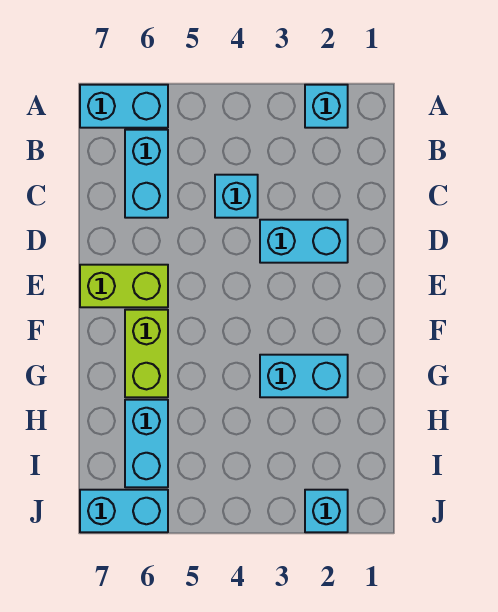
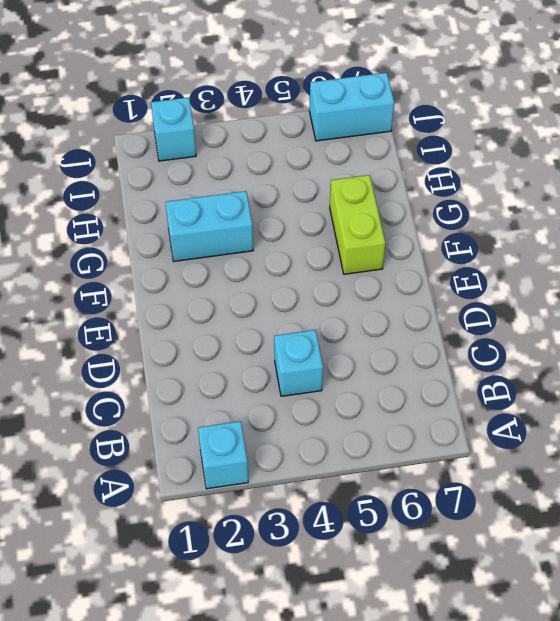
none -> cyan brick A6:A7 level 1
none -> cyan brick B6:C6 level 1

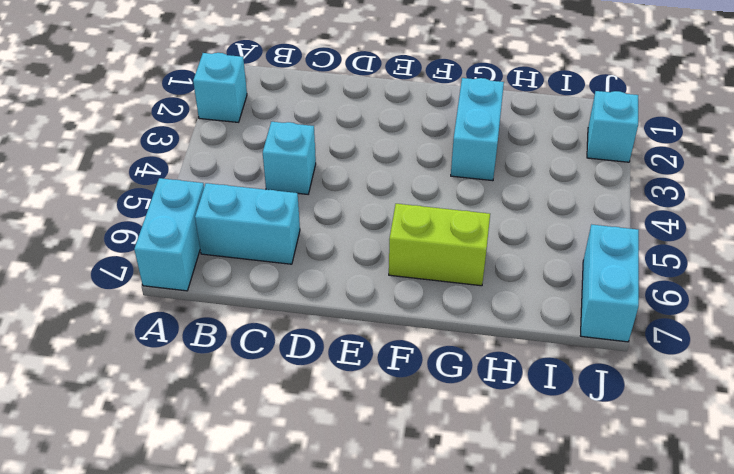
none -> cyan brick D2:D3 level 1
none -> lime brick E6:E7 level 1

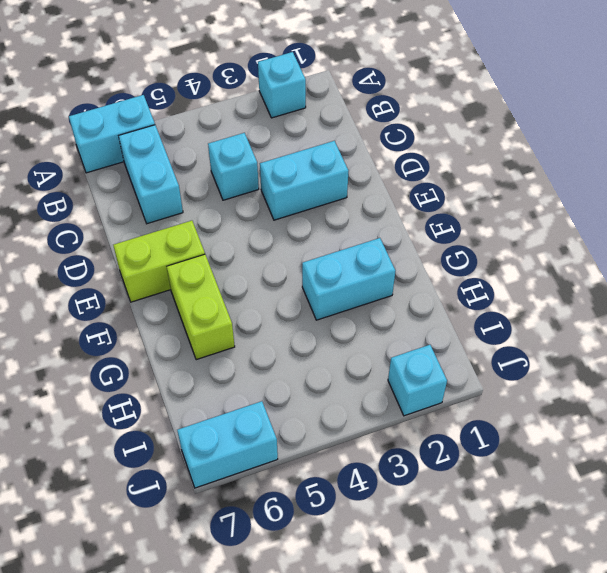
none -> cyan brick H6:I6 level 1

